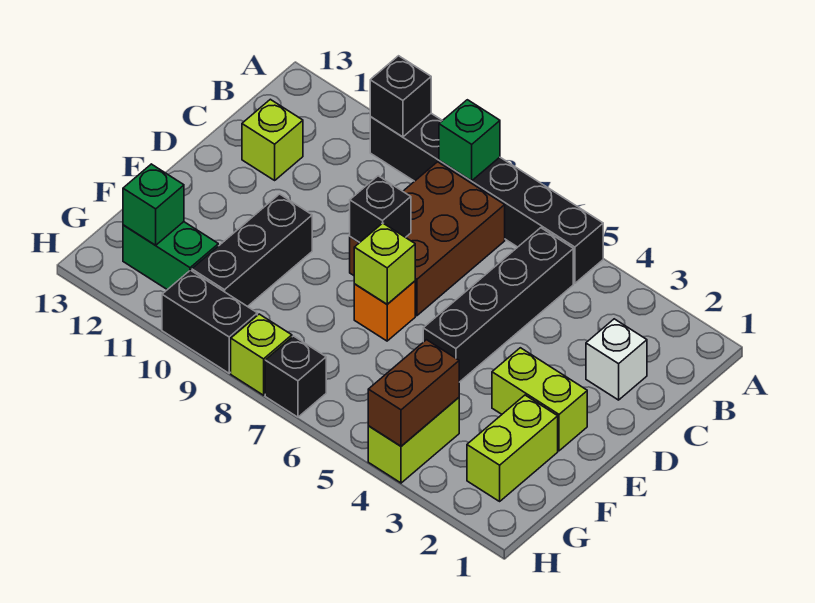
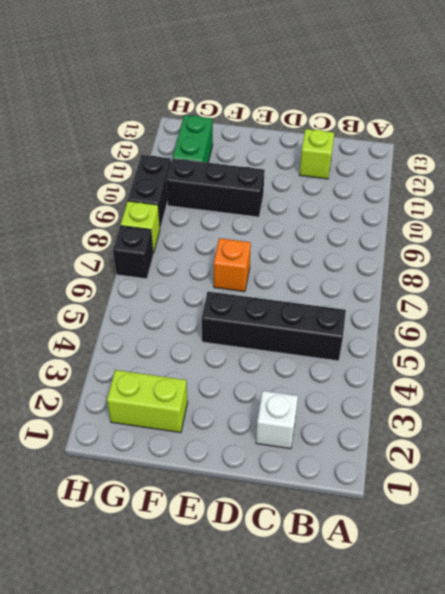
none -> black brick A5:A10 level 1
none -> brown brick B7:D8 level 1
none -> lime brick E2:E3 level 1

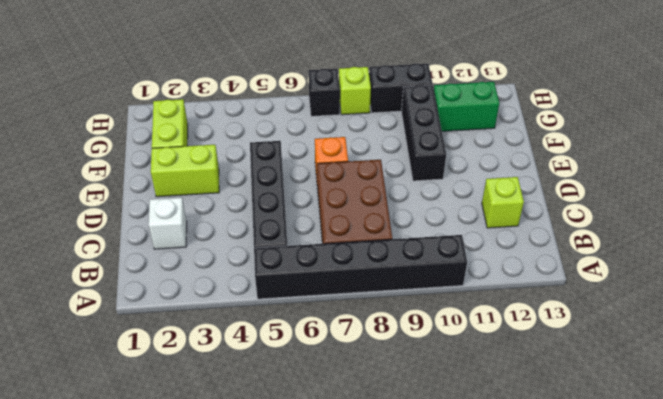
none -> lime brick G4:H4 level 1
none -> green brick A8 level 2
none -> black brick A10 level 2

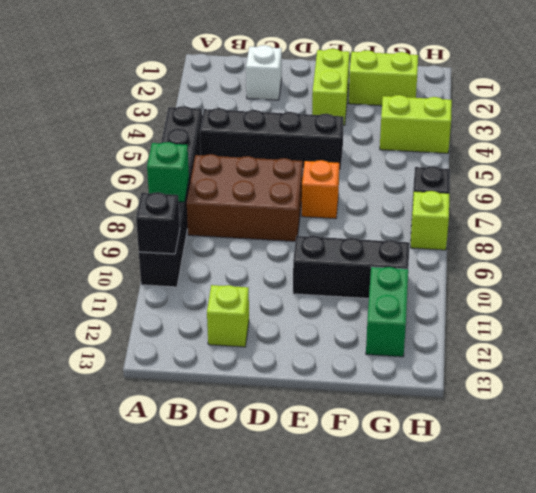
none -> black brick H9:H10 level 1
none -> black brick D8 level 2
none -> lime brick E7 level 2

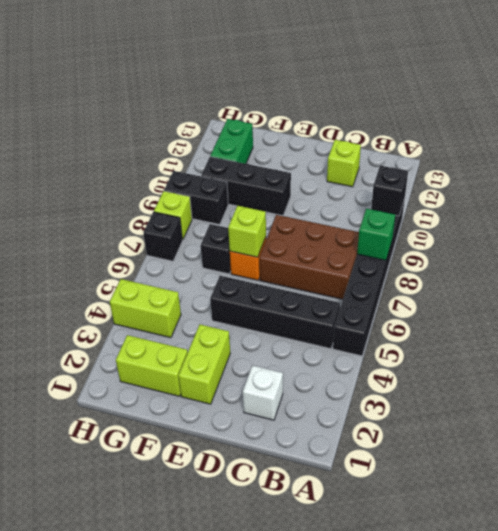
black brick F7 level 1 -> black brick D8 level 2
black brick G9:H9 level 1 -> black brick H9:H10 level 1
none -> brown brick G4:H4 level 2
none -> green brick G12 level 2

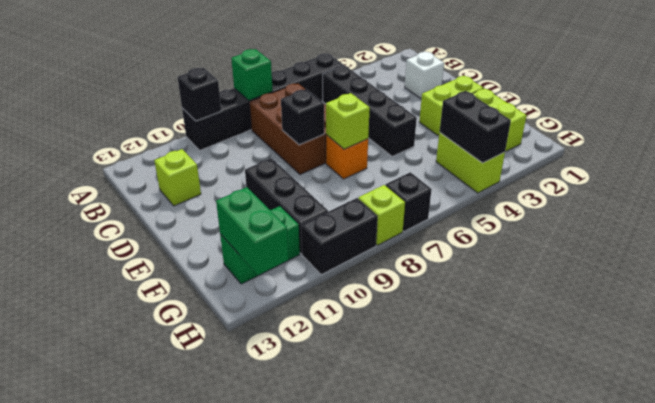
black brick G4:H4 level 2 -> brown brick G4:H4 level 2
green brick G12:H12 level 2 -> green brick G12 level 2

